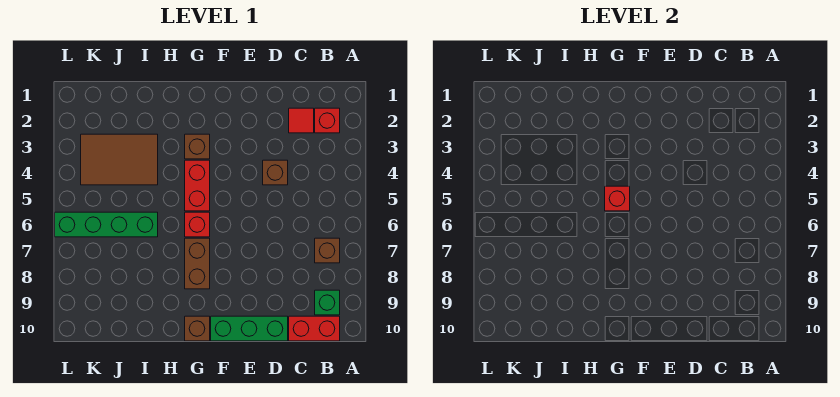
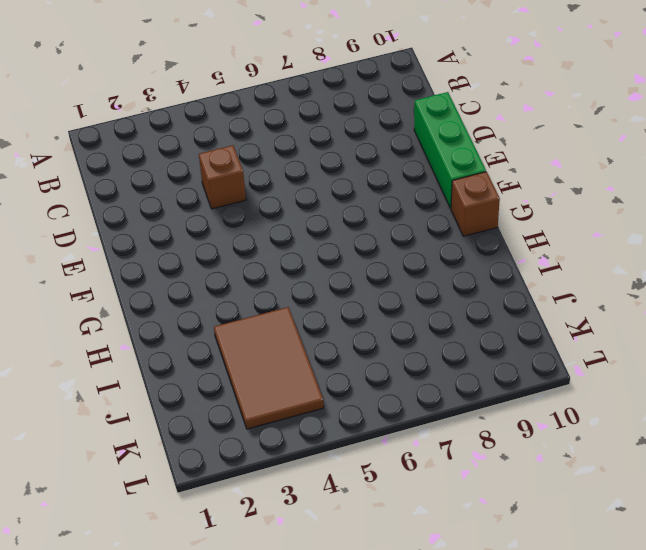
none -> red brick B2 level 1
none -> brown brick B7 level 1
none -> green brick B9 level 1

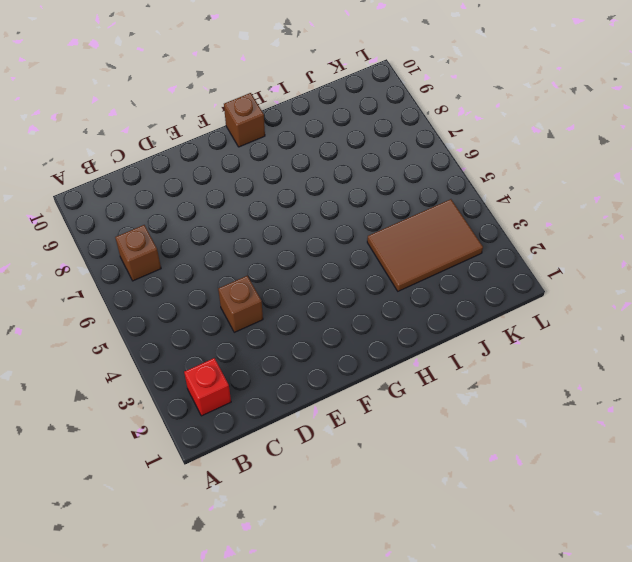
none -> green brick B9 level 1
none -> red brick B10:C10 level 1
none -> red tile C2 level 1

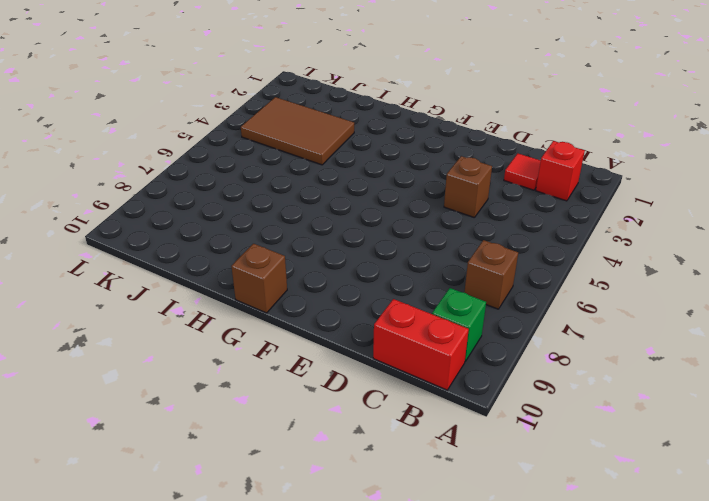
none -> green brick D10:F10 level 1
none -> brown brick G3 level 1
none -> red brick G4:G5 level 1

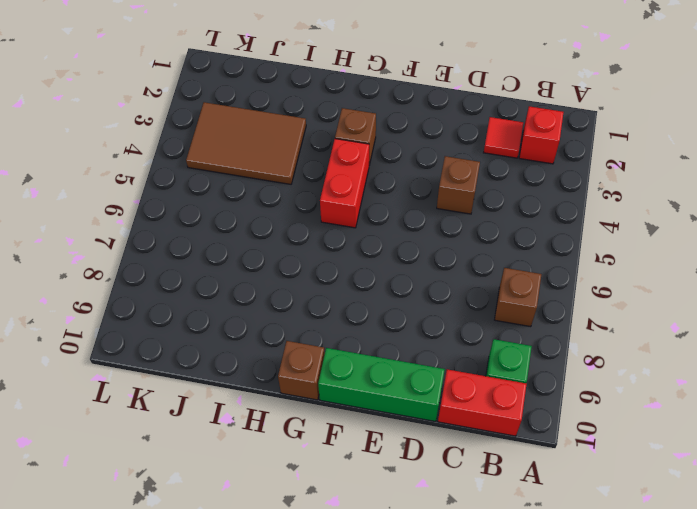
none -> red brick G6 level 1
none -> brown brick G7:G8 level 1
none -> green brick I6:L6 level 1

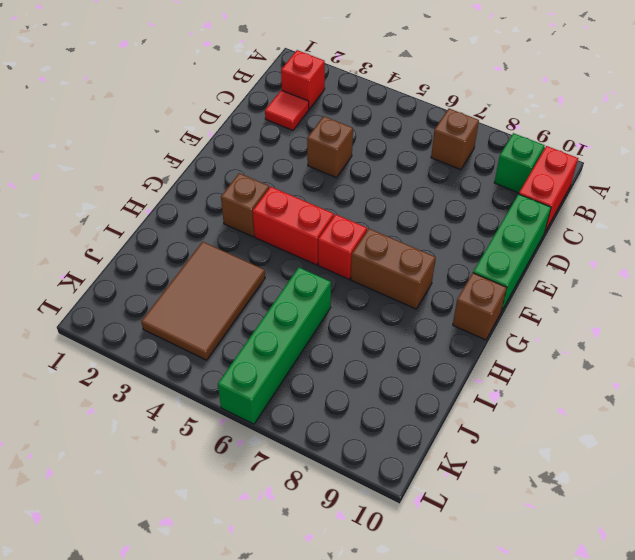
none -> red brick G5 level 2

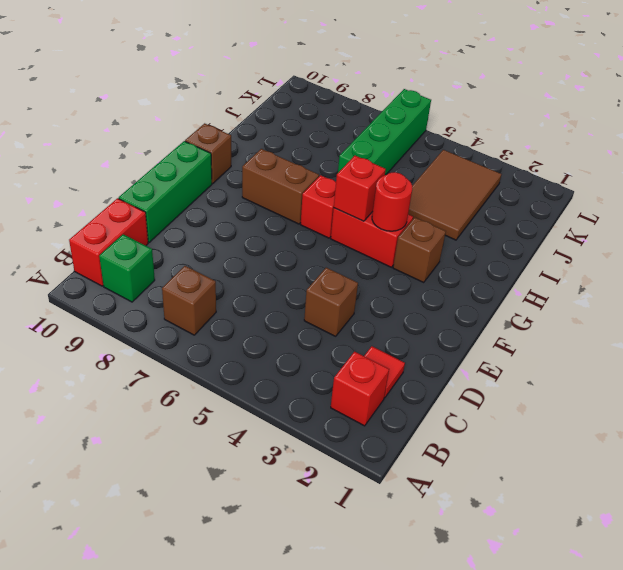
red round brick G4 level 2 -> none

